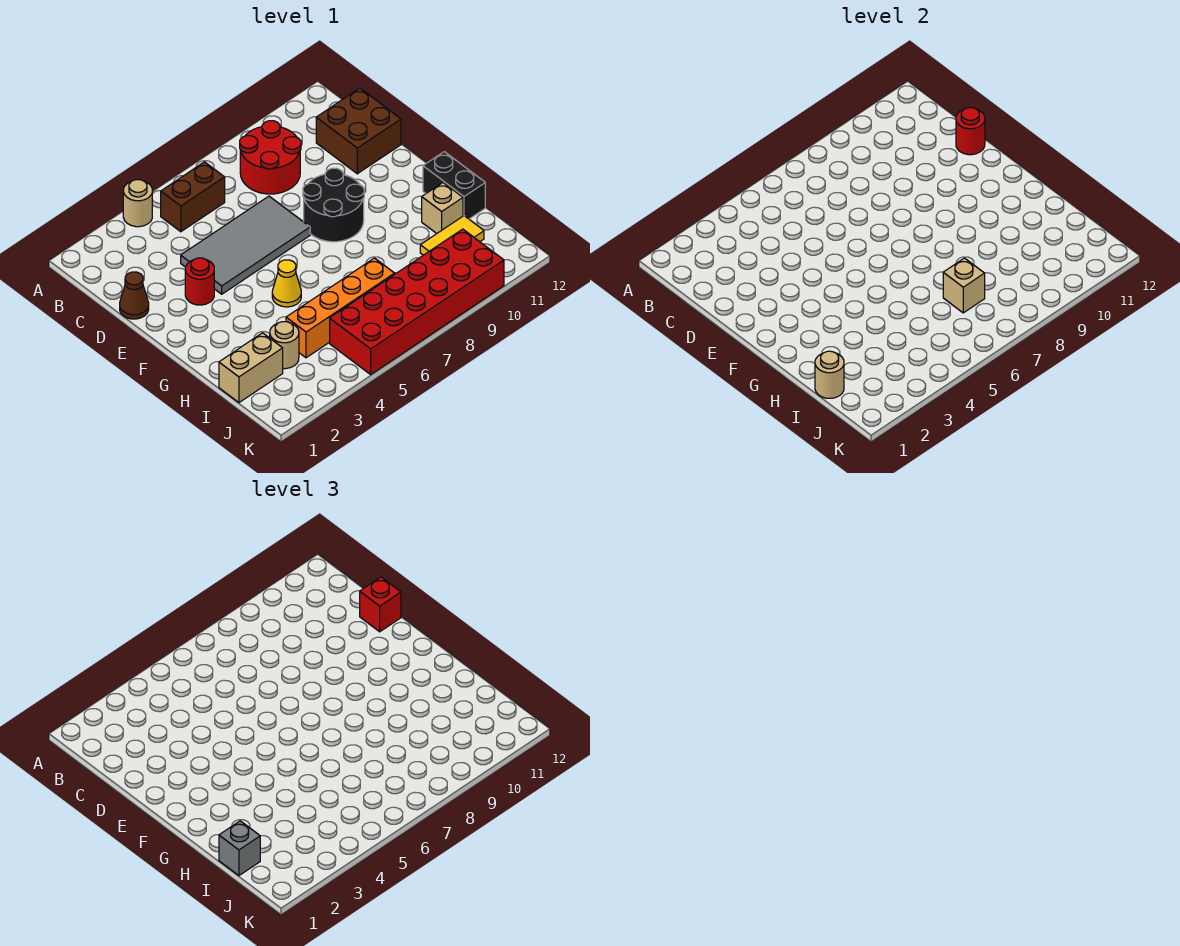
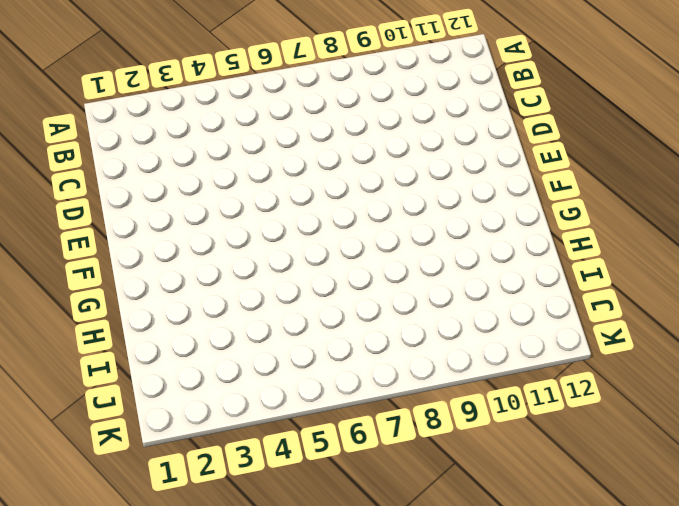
none -> tan round brick A4 level 1
none -> brown brick B5:B6 level 1
none -> red round brick B8:C9 level 1

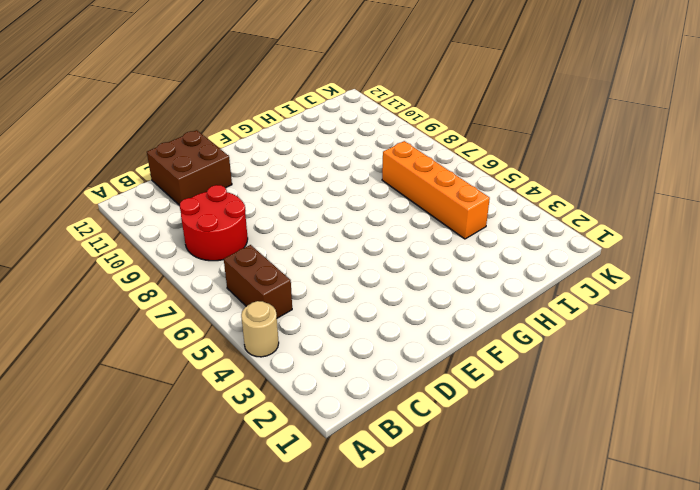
none -> brown cone D1 level 1
none -> grey tile D4:E7 level 1
none -> red round brick E3 level 1

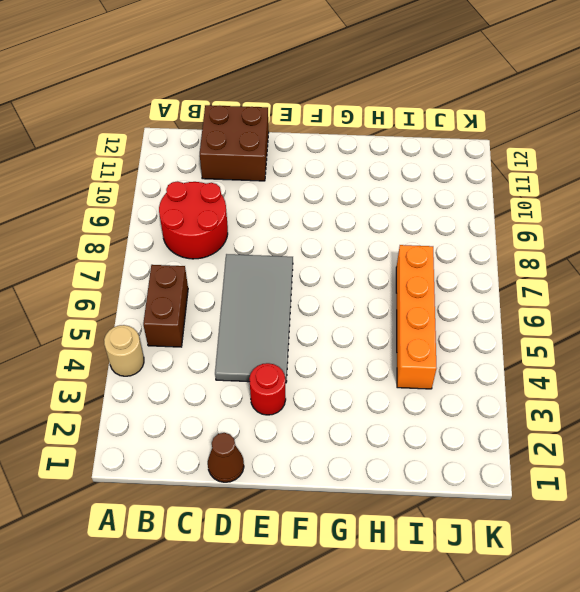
none -> black round brick E8:F9 level 1
none -> yellow cone G5 level 1
none -> black brick G12:H12 level 1

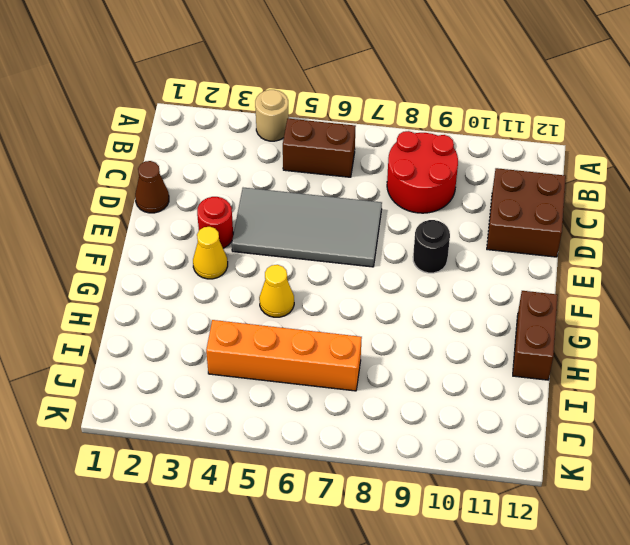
black round brick E9 level 1 -> black round brick E8:F9 level 1
yellow cone F3 level 1 -> none
brown brick G12:H12 level 1 -> black brick G12:H12 level 1
none -> tan brick H11 level 1
none -> tan brick I1:I2 level 1
none -> tan round brick I3 level 1

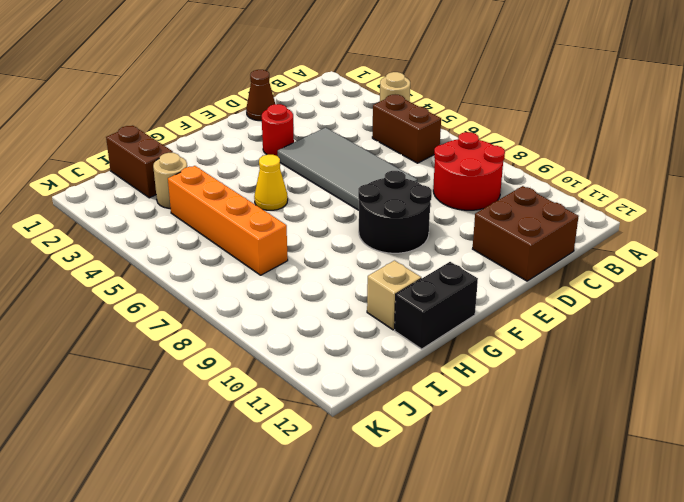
brown brick I1:I2 level 1 -> tan brick I1:I2 level 1
none -> yellow tile I10:I11 level 1
none -> red brick J5:K10 level 1
none -> red round brick D12 level 2

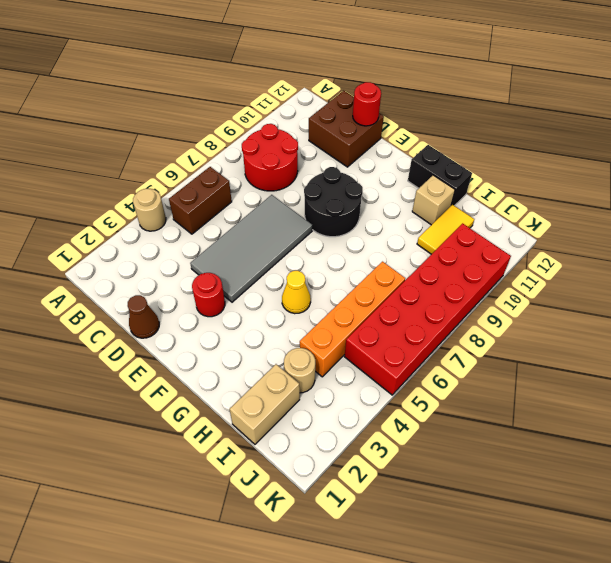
none -> tan round brick I1 level 2
none -> tan brick I7 level 2
none -> red brick D12 level 3

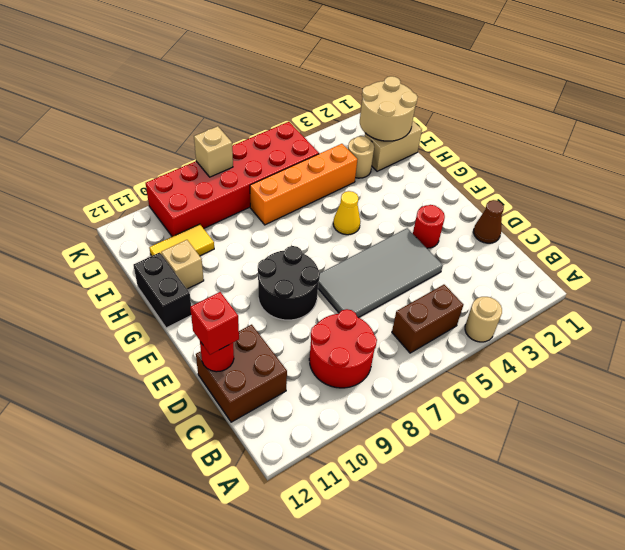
tan round brick I1:J2 level 2 -> tan round brick I1 level 2
tan brick K8 level 2 -> tan brick I7 level 2
none -> grey brick I1 level 3

